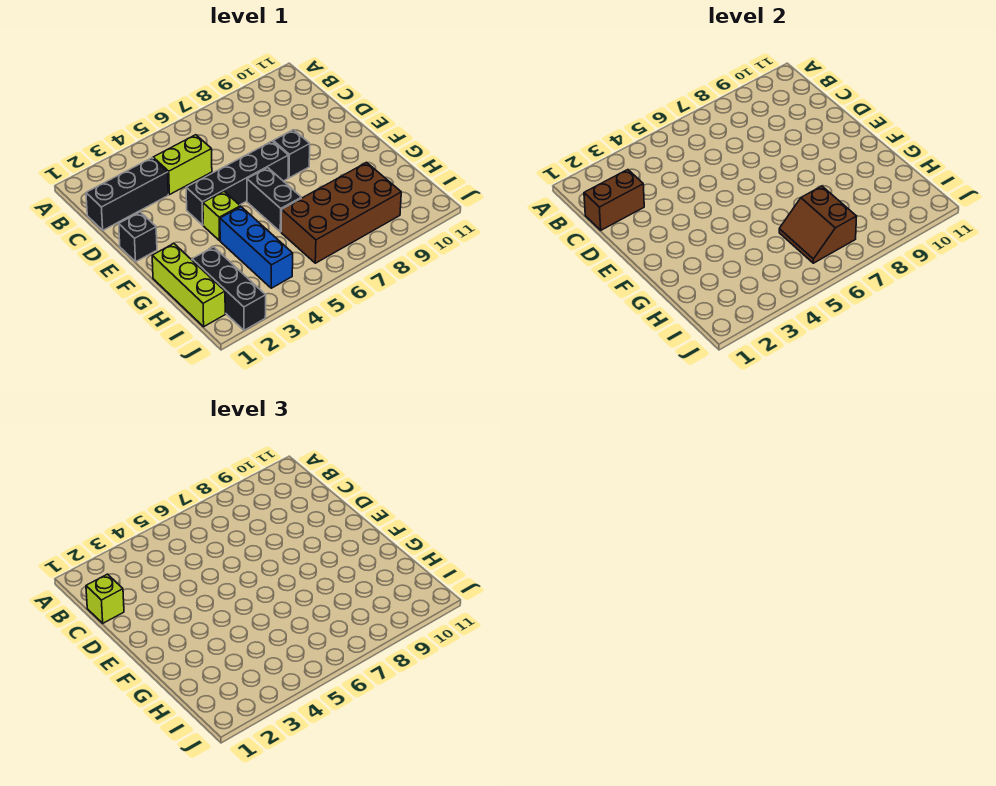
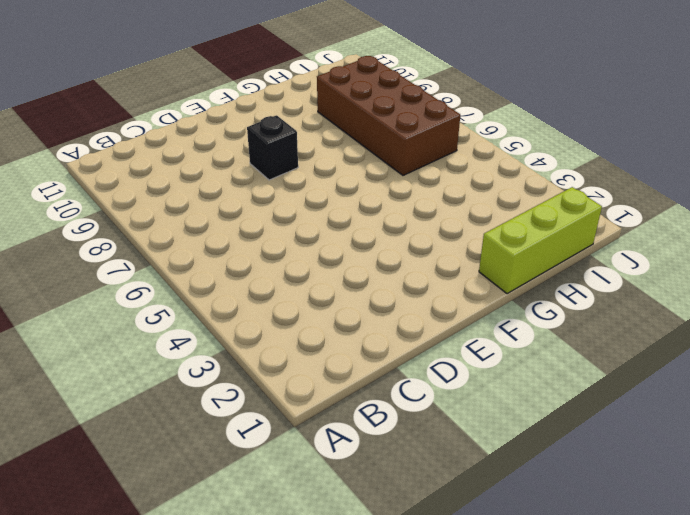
none -> black brick C1:C3 level 1
none -> lime brick C4:C5 level 1
none -> black brick E1 level 1

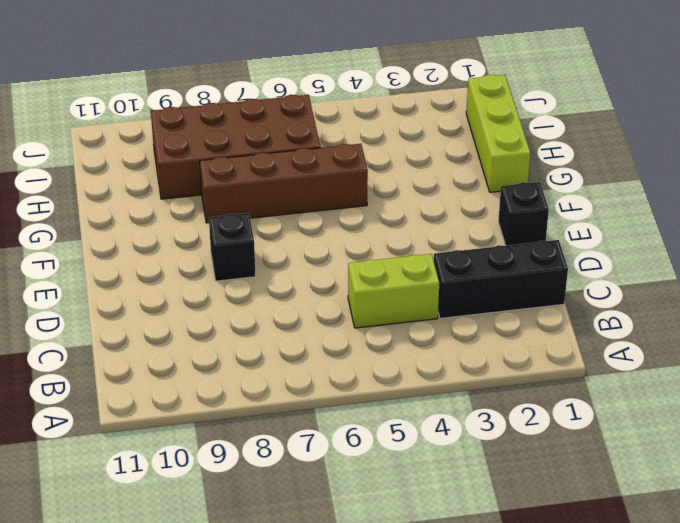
brown brick G5:G8 level 1 -> black brick F6:G6 level 1
none -> black brick E4:E7 level 1
none -> lime brick F4 level 1
none -> blue brick G4:I4 level 1

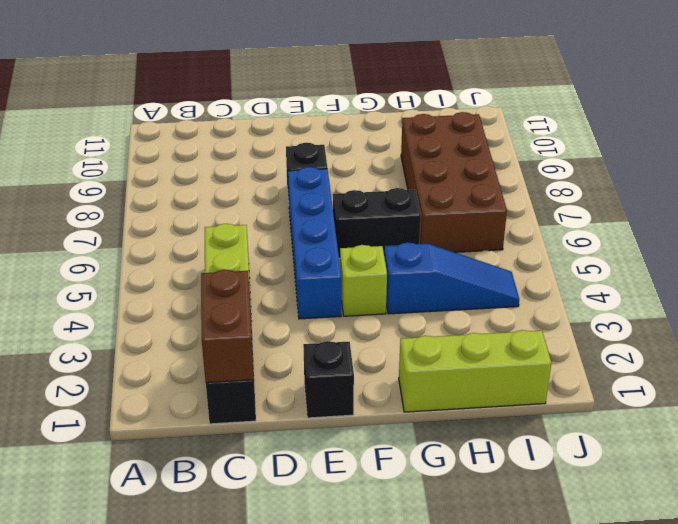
blue brick E4:E7 level 1 -> black brick E4:E7 level 1
blue slope G4:I4 level 1 top G -> blue brick G4:I4 level 1
none -> black brick H2:J2 level 1
none -> brown slope H6:I7 level 2 top 7
none -> lime brick C1 level 3

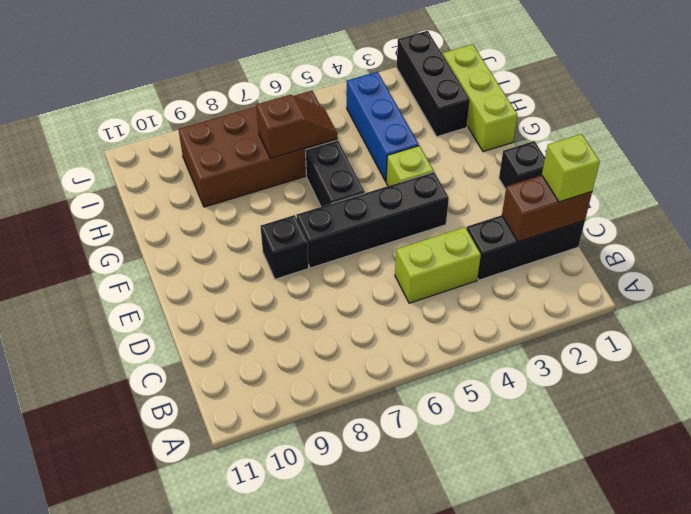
brown slope H6:H7 level 2 top 7 -> brown slope H6:I7 level 2 top 7

